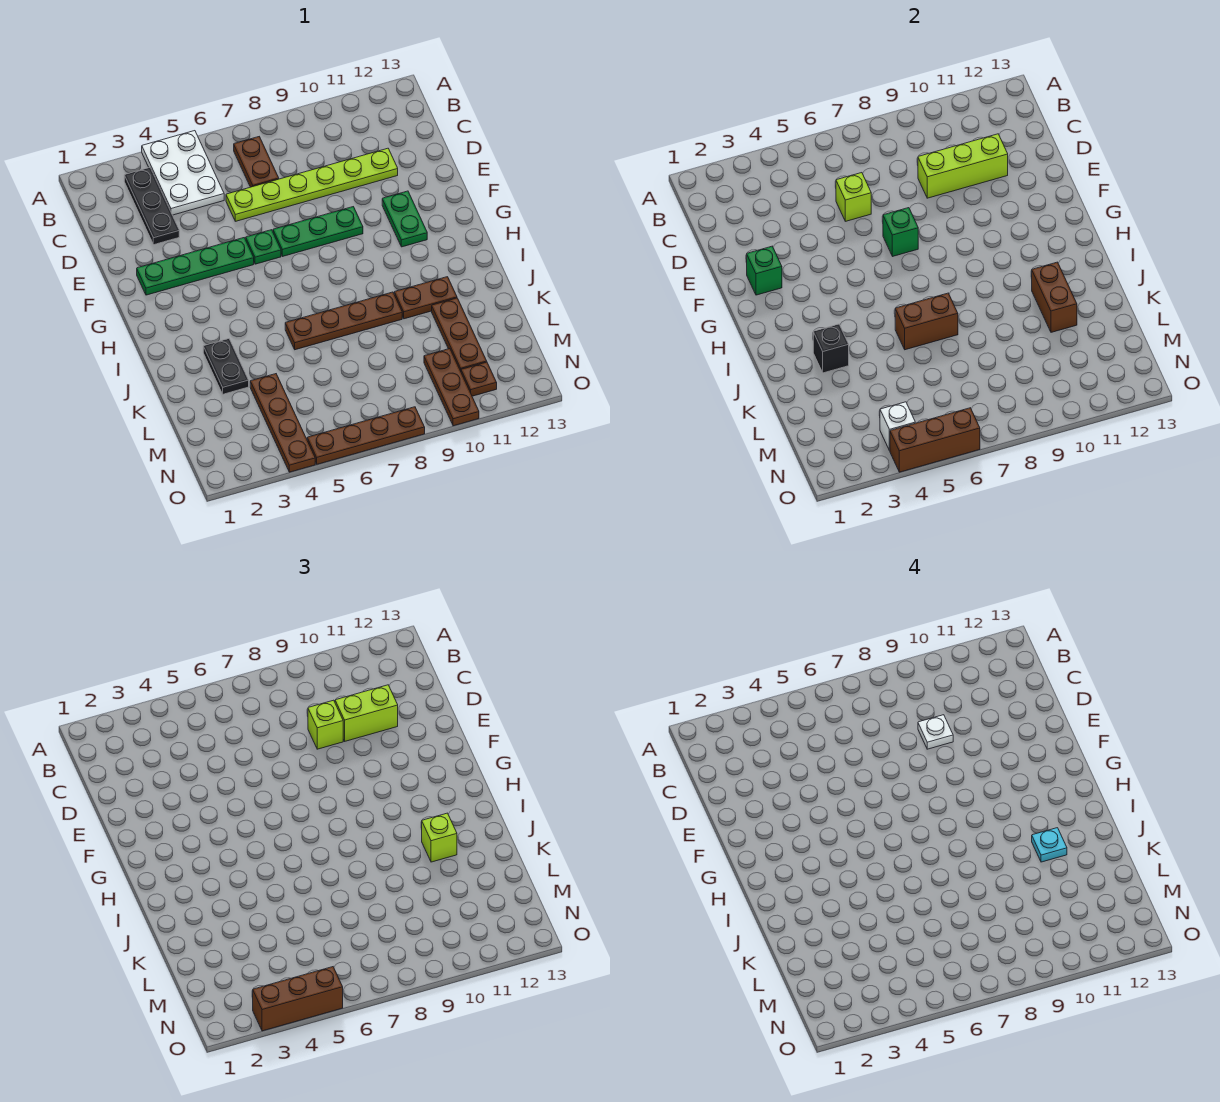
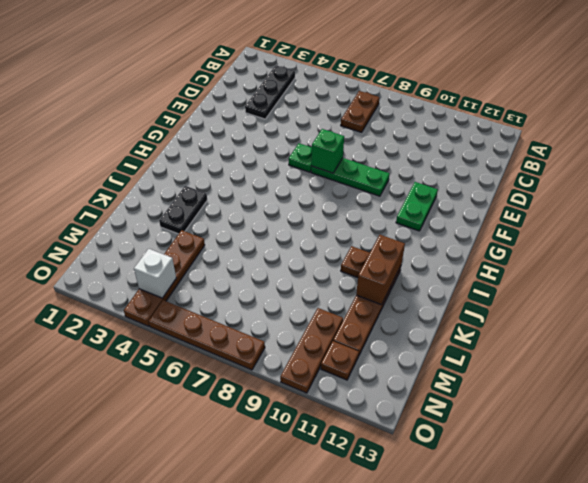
none -> white plate A4:C5 level 1
none -> lime plate D6:D11 level 1
none -> green plate F2:F5 level 1
none -> brown plate J6:J9 level 1

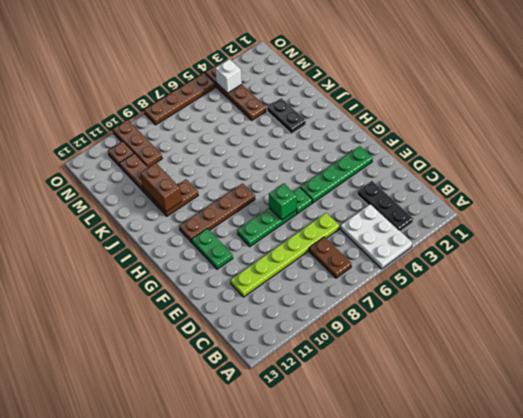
brown plate H8:H11 level 1 -> brown plate J6:J9 level 1
none -> lime brick D6 level 2
none -> lime brick D9:D11 level 2
none -> green brick F2 level 2
none -> black brick J3 level 2

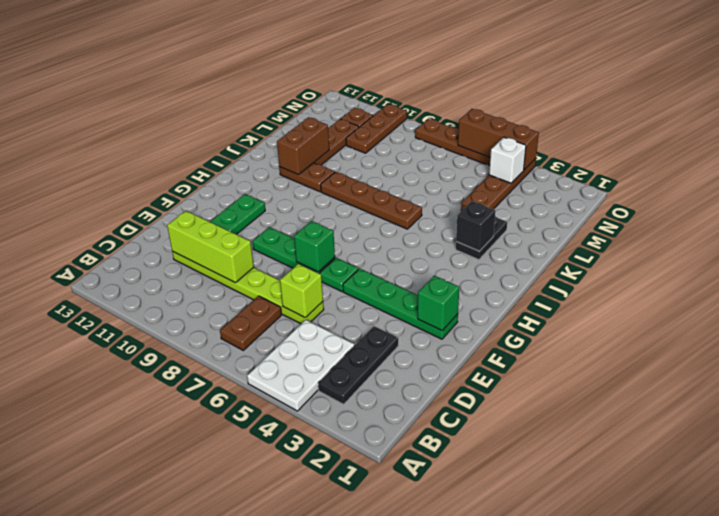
none -> brown brick J6:J7 level 2
none -> lime brick D9 level 3
none -> lime brick D10:D11 level 3
none -> lime brick J11 level 3

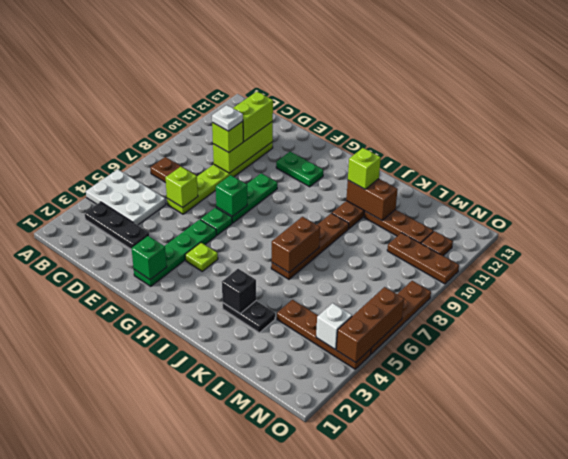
lime plate G4 level 1 -> none
none -> brown brick O3:O5 level 3
none -> cyan plate J11 level 4

